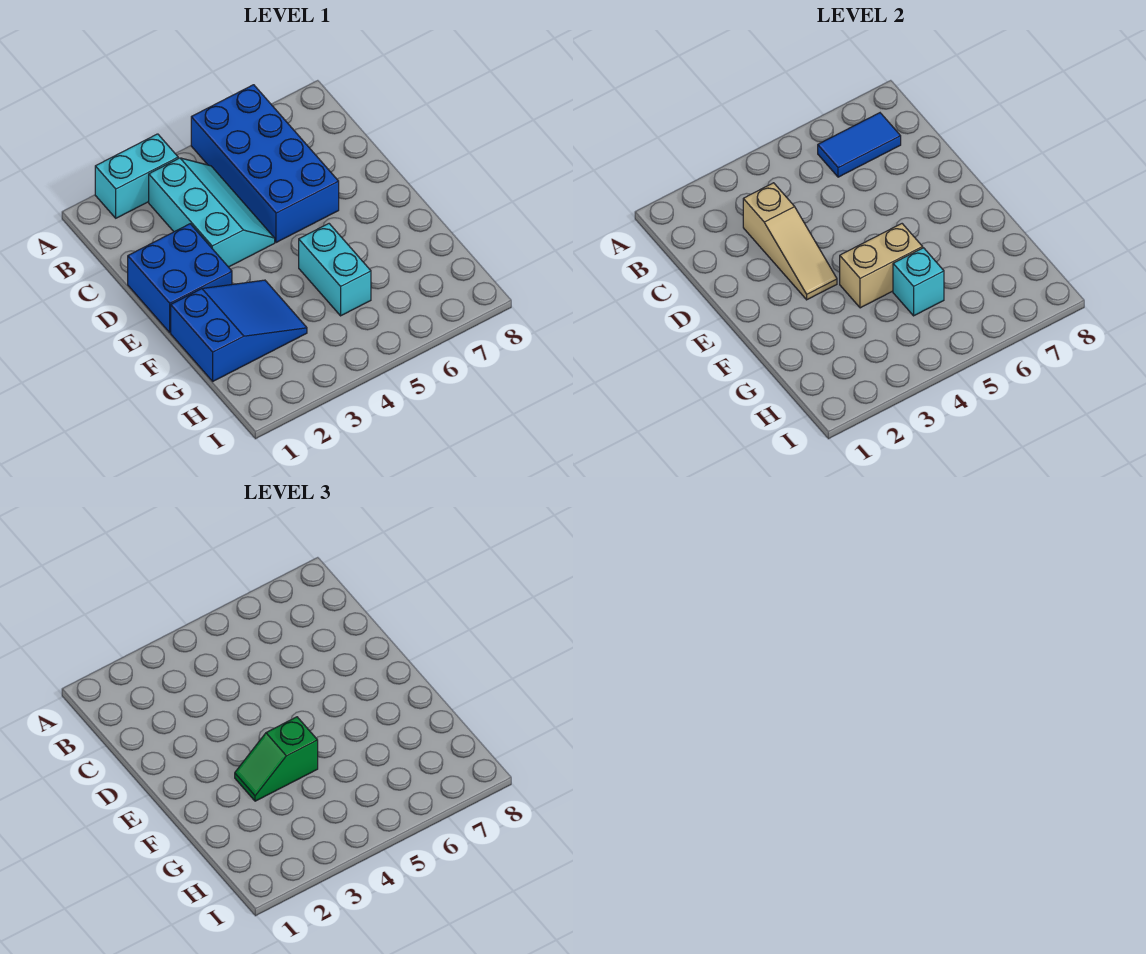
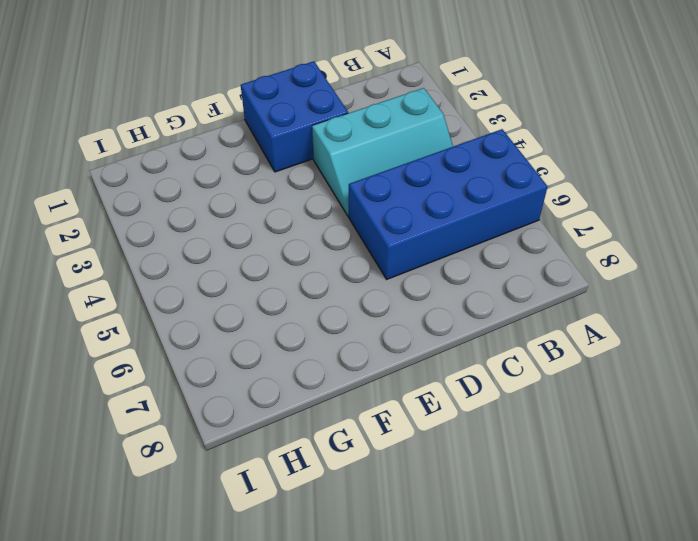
none -> cyan brick A2:A3 level 1
none -> blue slope F1:G3 level 1 top 1

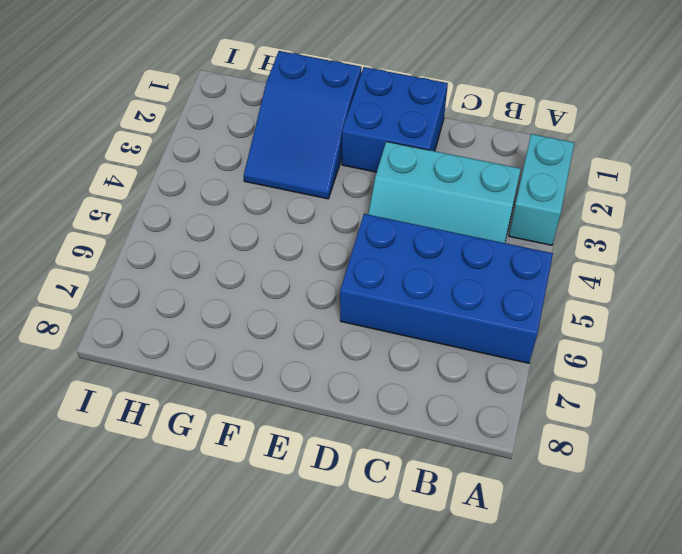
none -> cyan brick F5:G5 level 1
none -> blue tile B6:B7 level 2

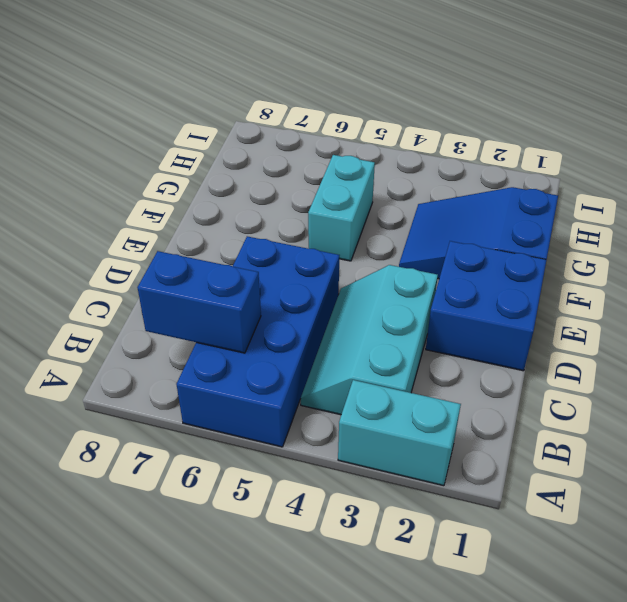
blue brick B6:B7 level 2 -> blue tile B6:B7 level 2
none -> tan slope C3:E3 level 2 top C
none -> tan brick F4:F5 level 2

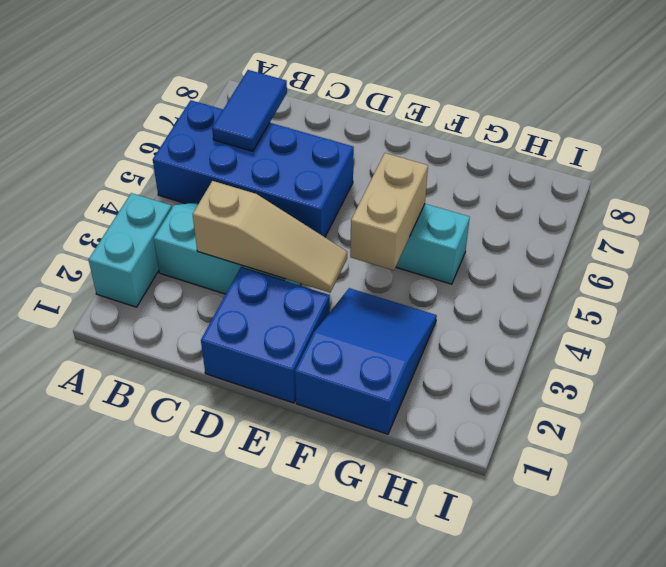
none -> cyan brick G5 level 2
none -> green slope F3:F4 level 3 top 4

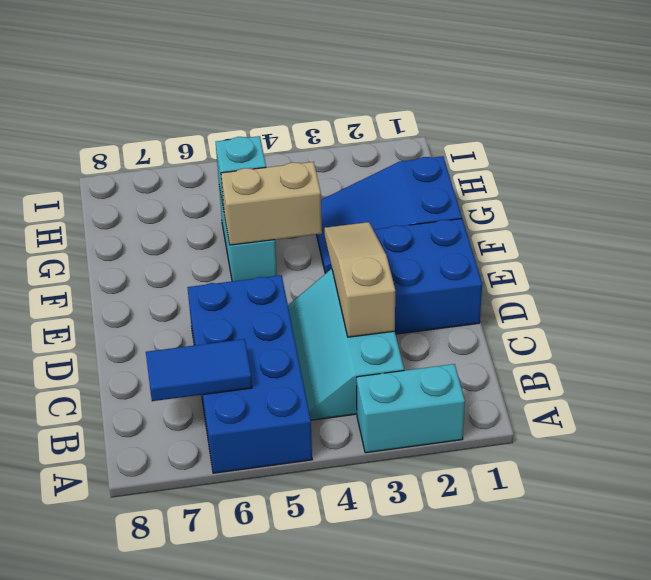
none -> green slope F3:F4 level 3 top 4

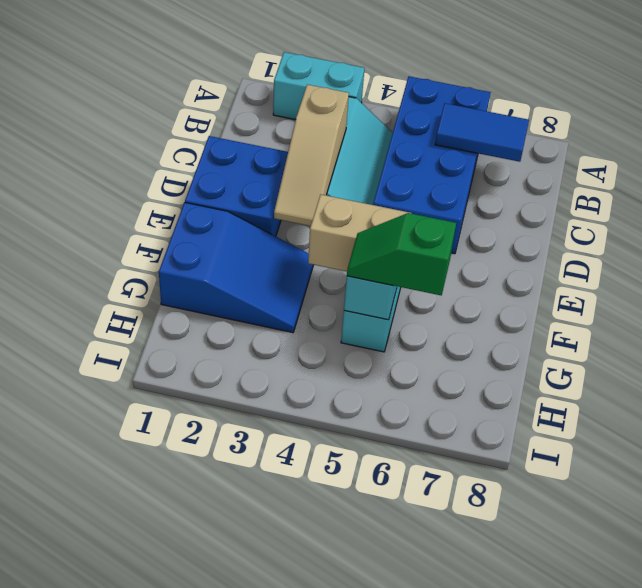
green slope G5:G6 level 3 top 6 -> green slope F3:F4 level 3 top 4

